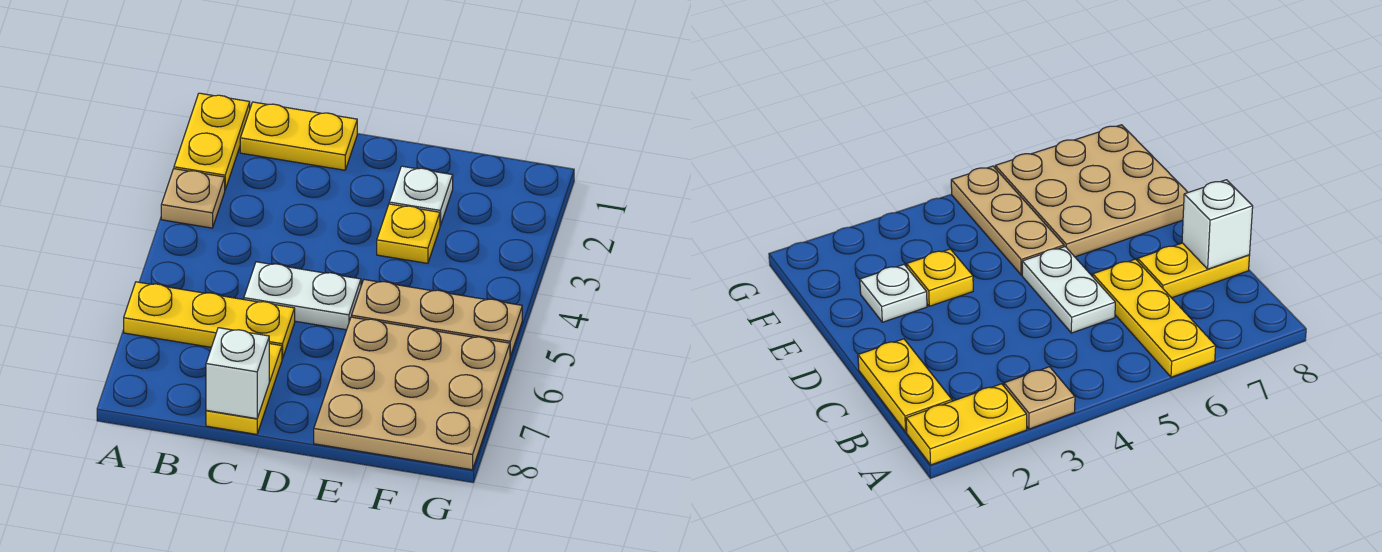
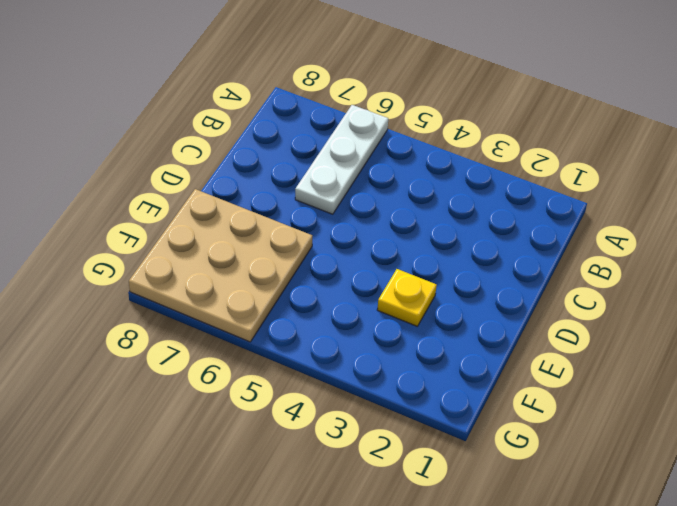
white plate A6:C6 level 1 -> yellow plate A6:C6 level 1
none -> yellow plate A1:A2 level 1
none -> tan plate A3 level 1

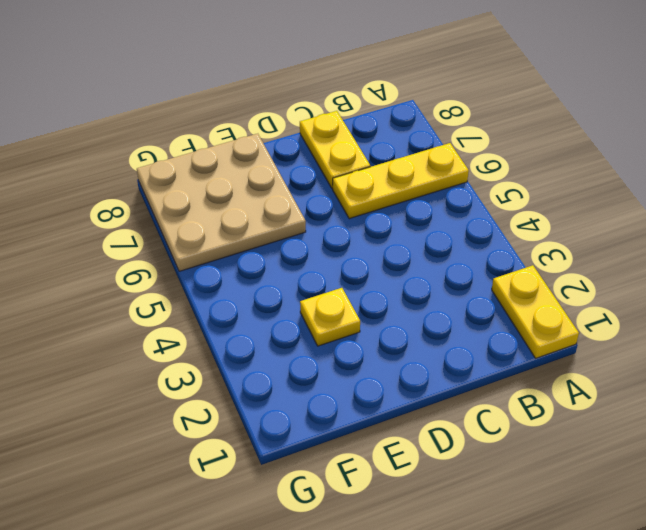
none -> tan plate A3 level 1
none -> yellow plate B1:C1 level 1

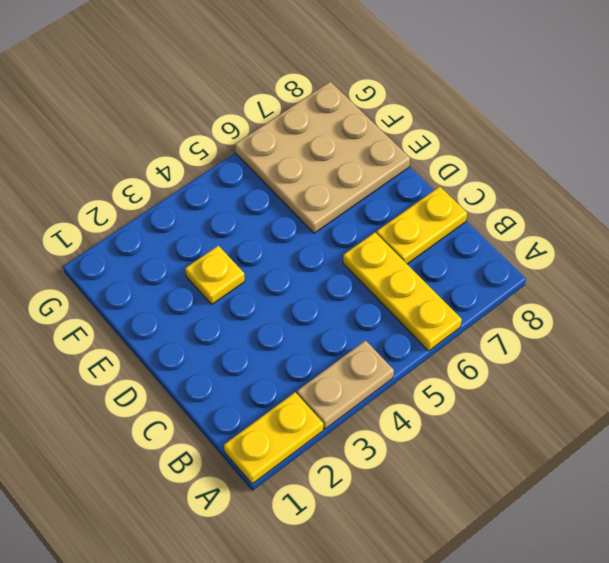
tan plate A3:A4 level 1 -> tan plate A3 level 1
none -> yellow plate B1:C1 level 1
none -> white plate C5:D5 level 1

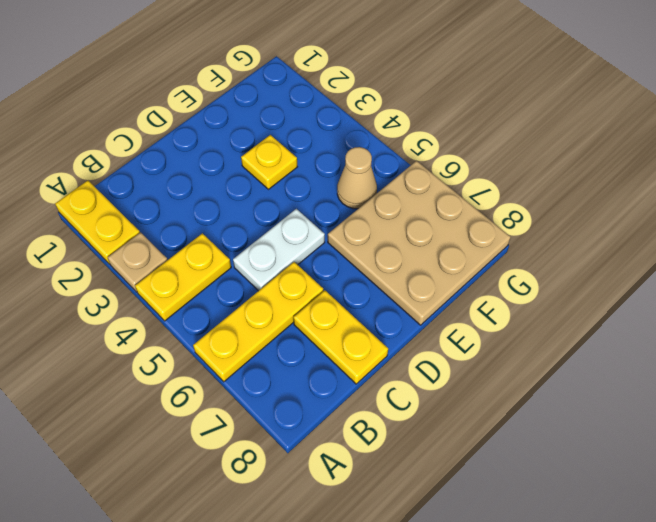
yellow plate A4:B4 level 1 -> yellow plate B1:C1 level 1
tan cone F5 level 1 -> tan plate E5:G5 level 1
none -> white plate E2 level 1
none -> white brick C8 level 2

